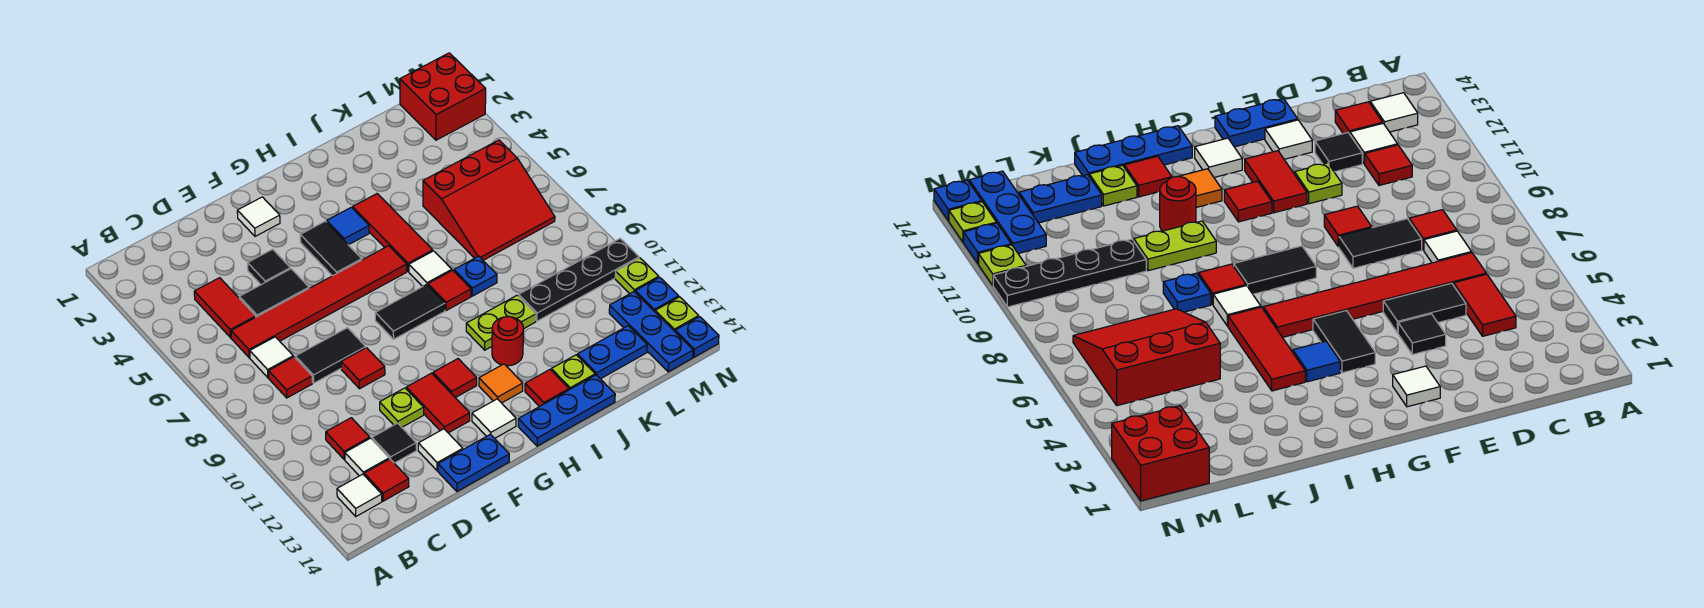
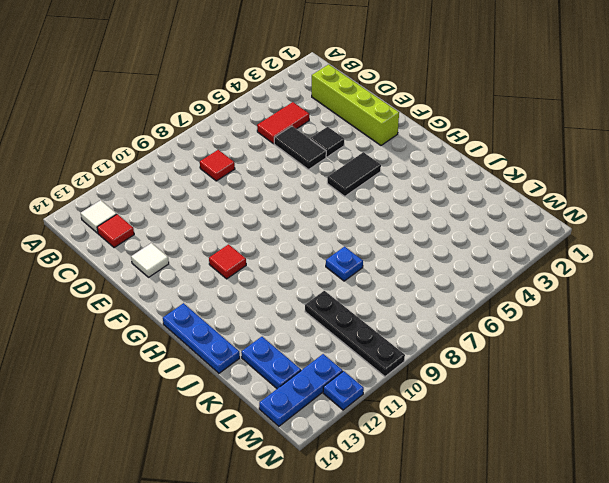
lime brick C2:F2 level 1 -> white tile F2 level 1
none -> red tile C6:H6 level 1
none -> white tile C7 level 1
none -> red tile C11 level 1
none -> white tile C12 level 1

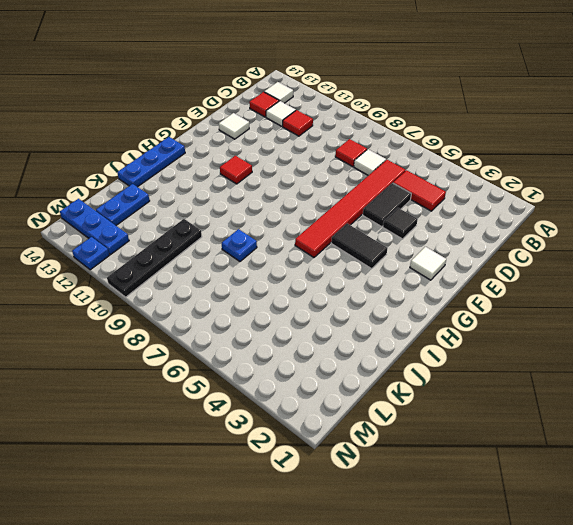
none -> black tile D8:E8 level 1
none -> black tile D12 level 1
none -> red tile E9 level 1
none -> lime plate E11 level 1

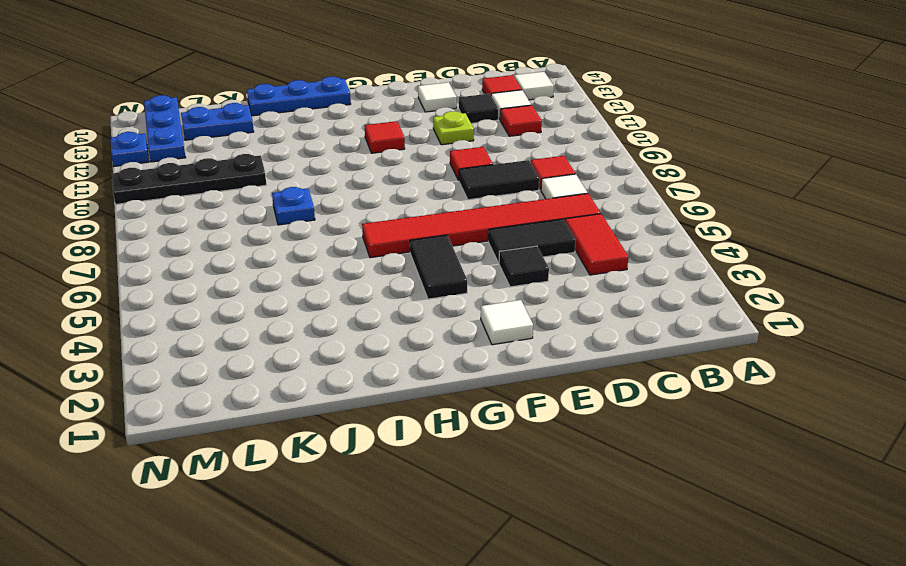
none -> blue plate E14:F14 level 1
none -> red tile F11:F12 level 1
none -> black tile G8:H8 level 1
none -> white tile G13 level 1

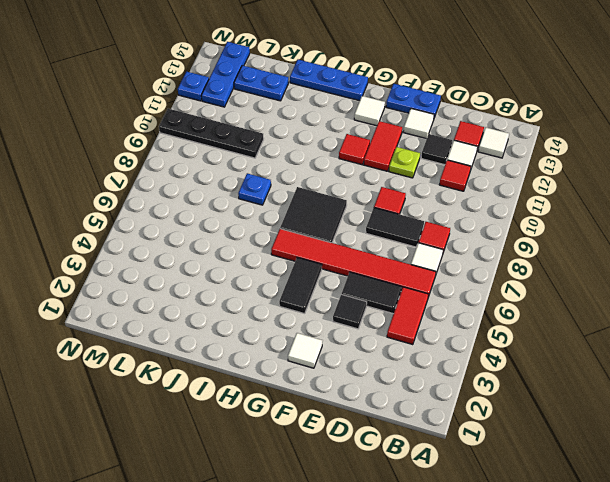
black tile G7:H8 level 1 -> black tile G8:H8 level 1
none -> blue tile H4 level 1
none -> orange tile H12 level 1
none -> red tile I4:I6 level 1
none -> white tile I7 level 1

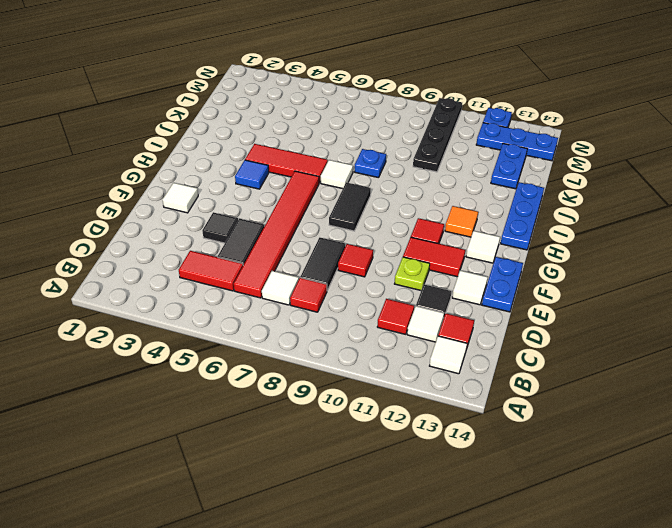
none -> black tile G4:G5 level 1
none -> red tile I8 level 1
none -> lime plate I10:J10 level 1
none -> red round brick I11 level 1

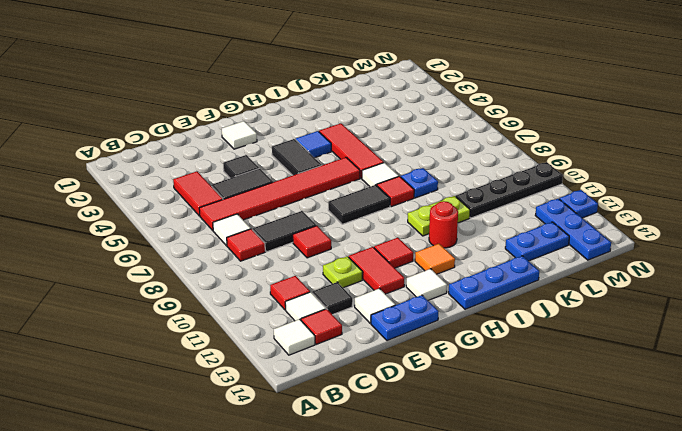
none -> red tile I13 level 1
none -> lime plate J13 level 1
none -> red slope K5:M7 level 1 top 5
none -> red brick M1:N2 level 1

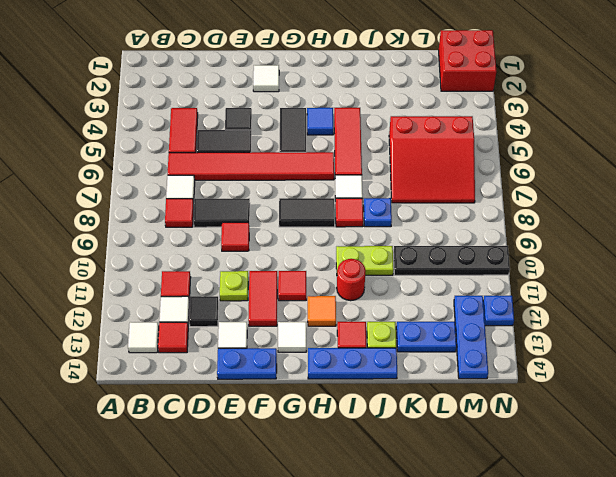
none -> lime plate N11 level 1
none -> lime plate N13 level 1
none -> blue plate N14 level 1

